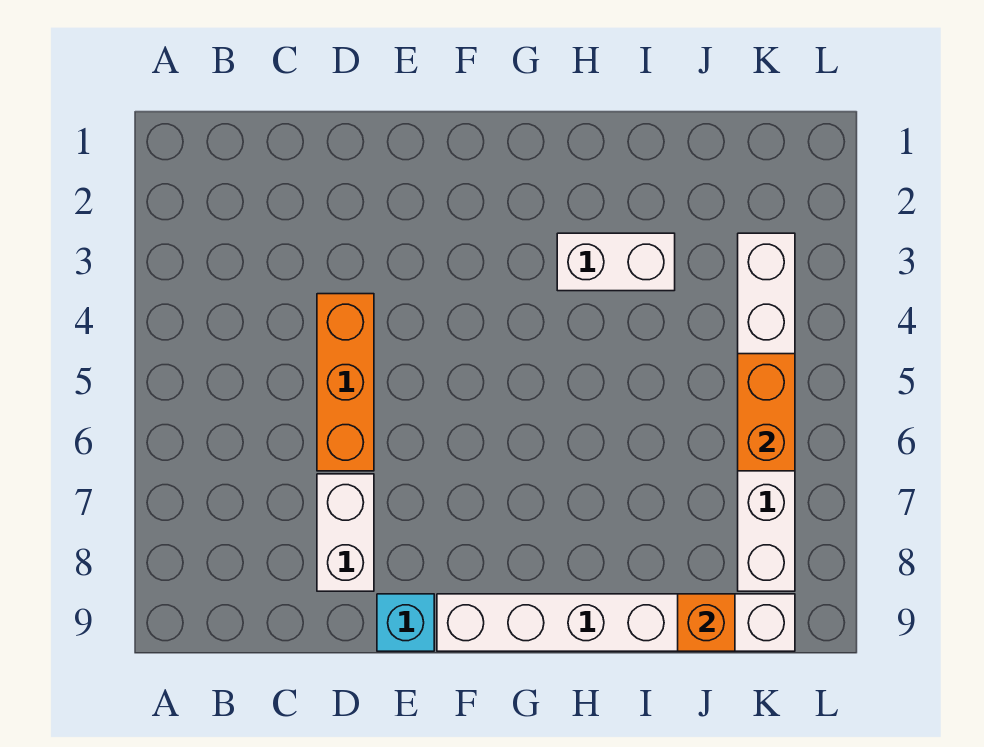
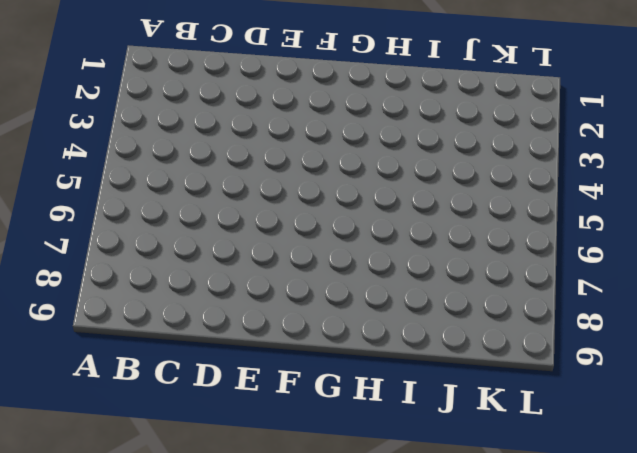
none -> orange brick D4:D6 level 1
none -> white brick D7:D8 level 1

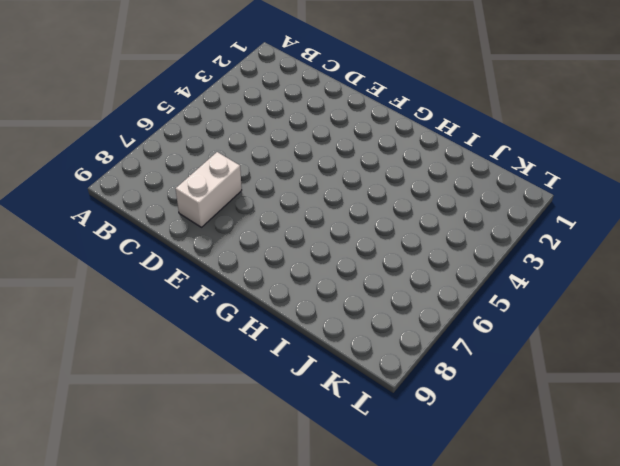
none -> orange brick D4:D6 level 1
none -> cyan brick E9 level 1

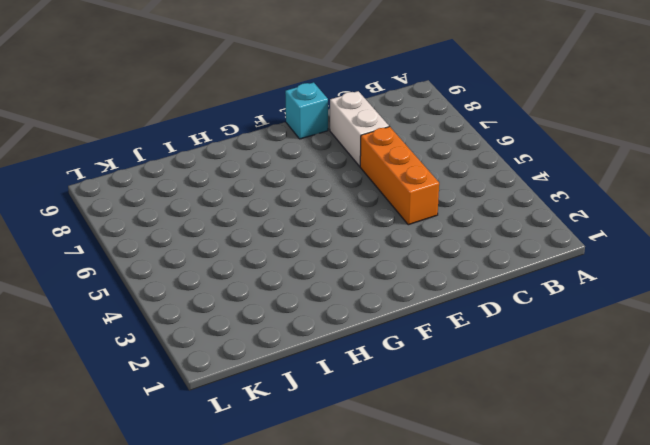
none -> white brick F9:K9 level 1
none -> white brick H3:I3 level 1

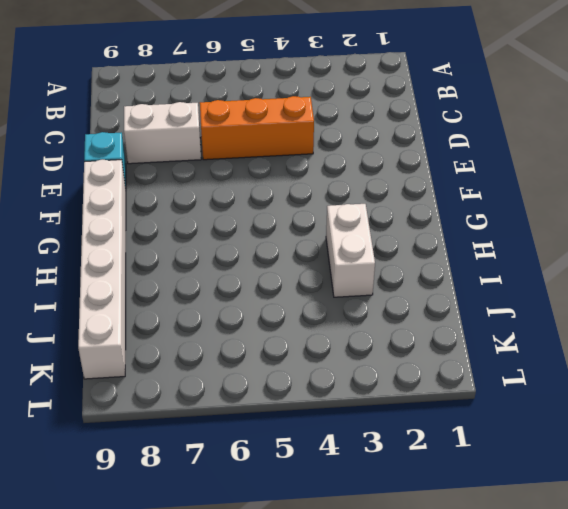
none -> white brick K3:K8 level 1
none -> orange brick J9 level 2

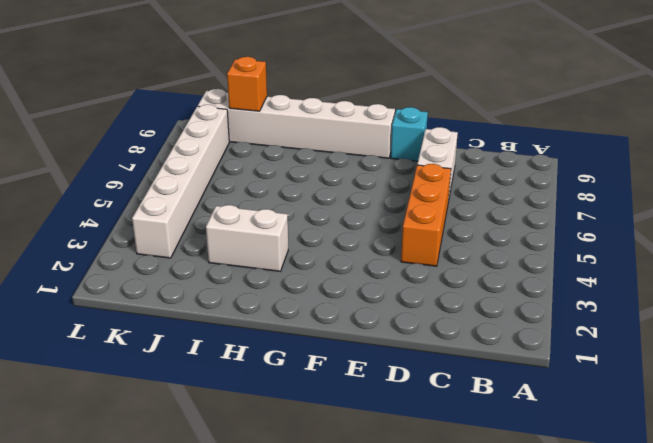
none -> orange brick K5:K6 level 2

